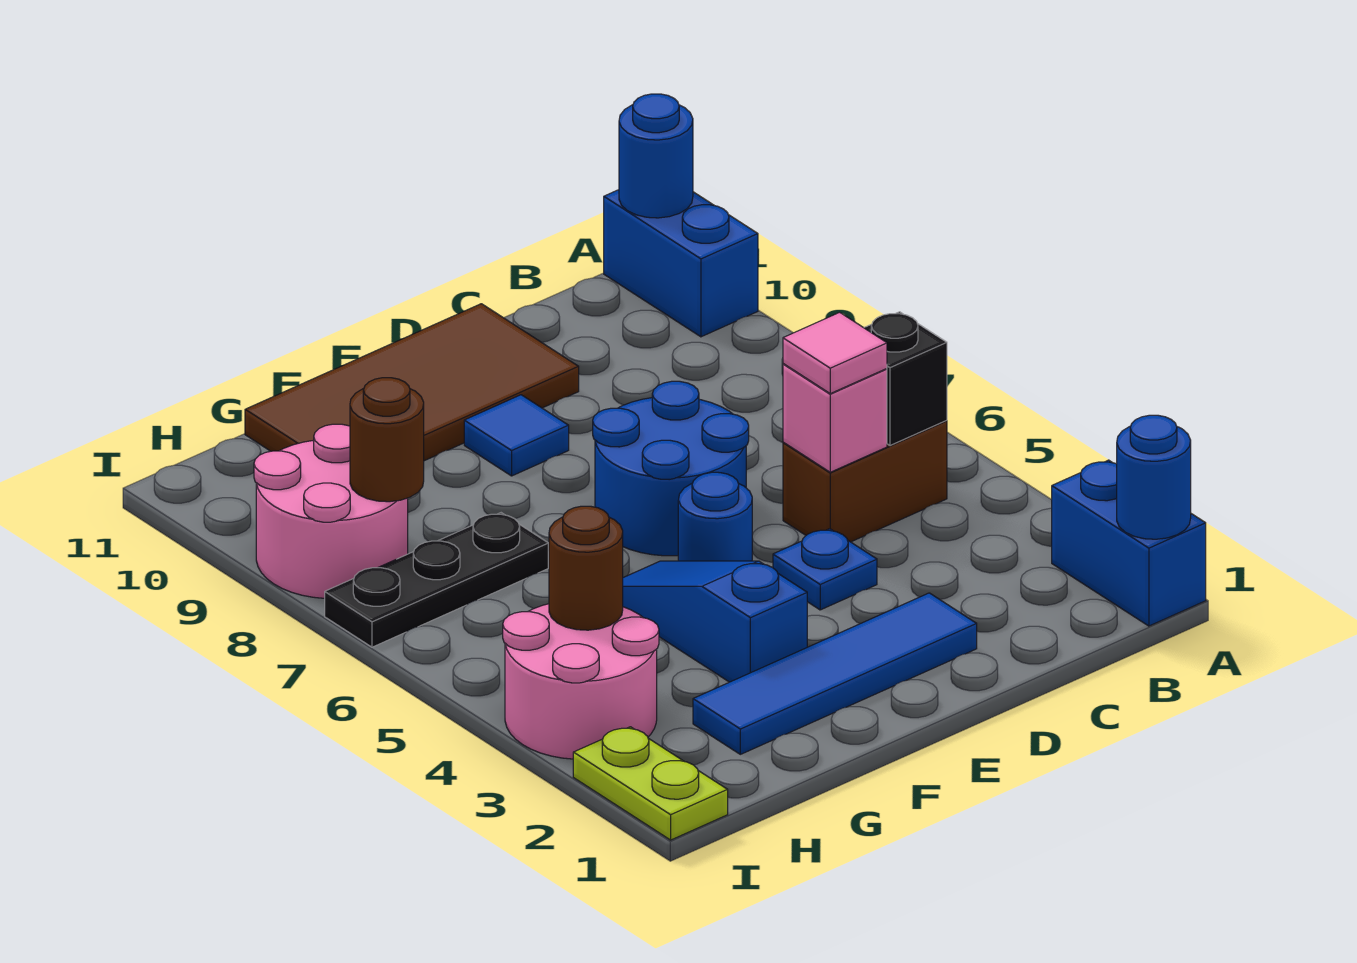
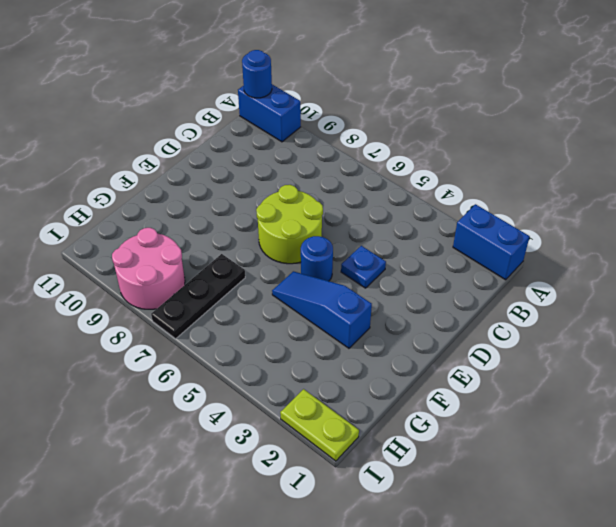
lime round brick D6:E7 level 1 -> blue round brick D6:E7 level 1
none -> brown brick B5:C5 level 1
none -> blue tile D2:G2 level 1
none -> brown tile D10:G11 level 1

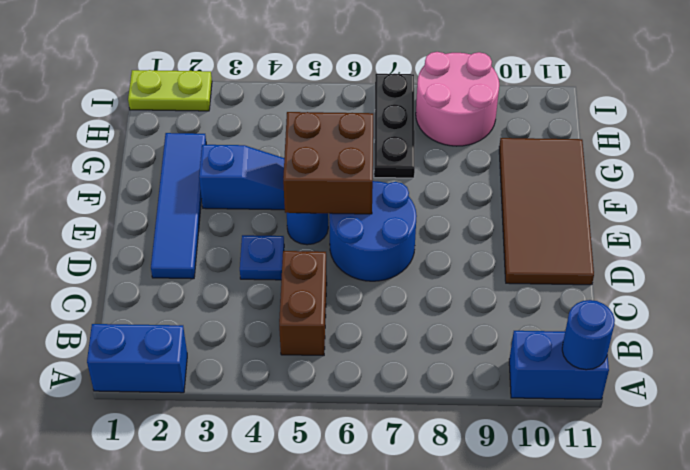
brown brick E5:F6 level 2 -> none
none -> blue tile E9 level 1
none -> pink round brick H3:I4 level 1
none -> blue round brick A1 level 2

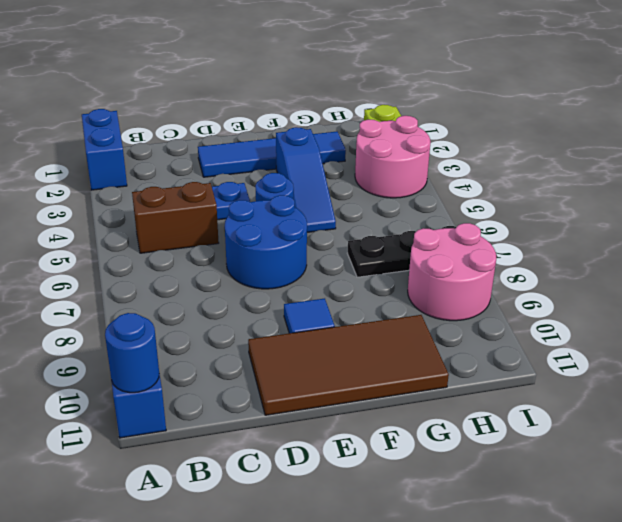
none -> blue round brick A1 level 2
none -> black brick B5 level 2
none -> pink brick C5 level 2

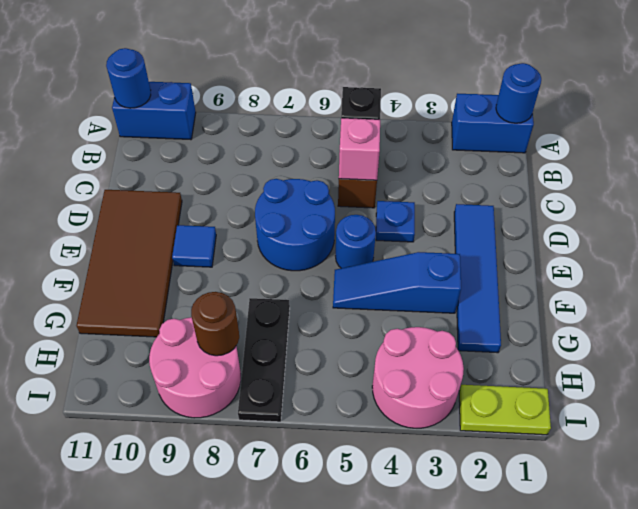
none -> brown round brick H4 level 2
none -> pink tile C5 level 3

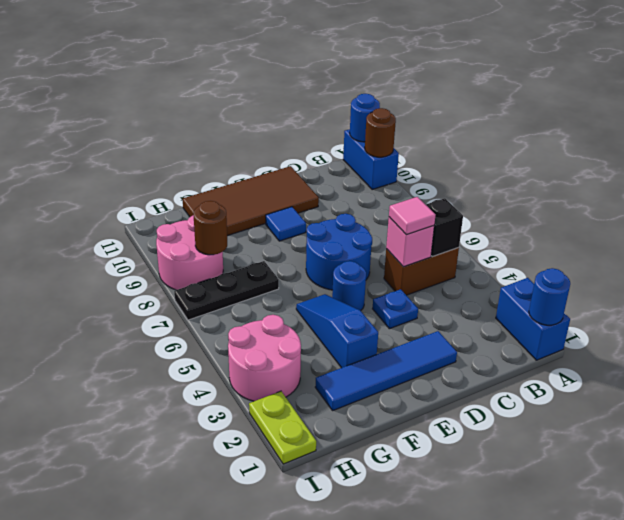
brown round brick A10 level 2 -> brown round brick H4 level 2

